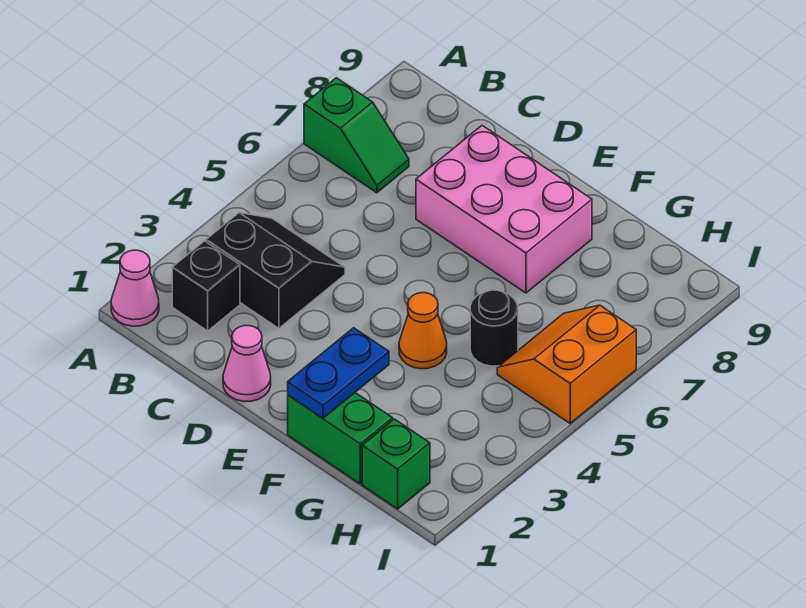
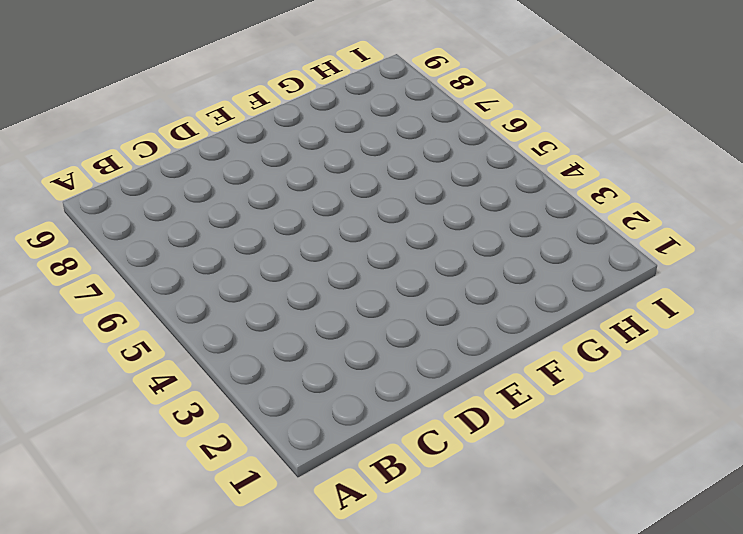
none -> pink cone A1 level 1
none -> green slope A7:B7 level 1 top A
none -> black brick B2 level 1

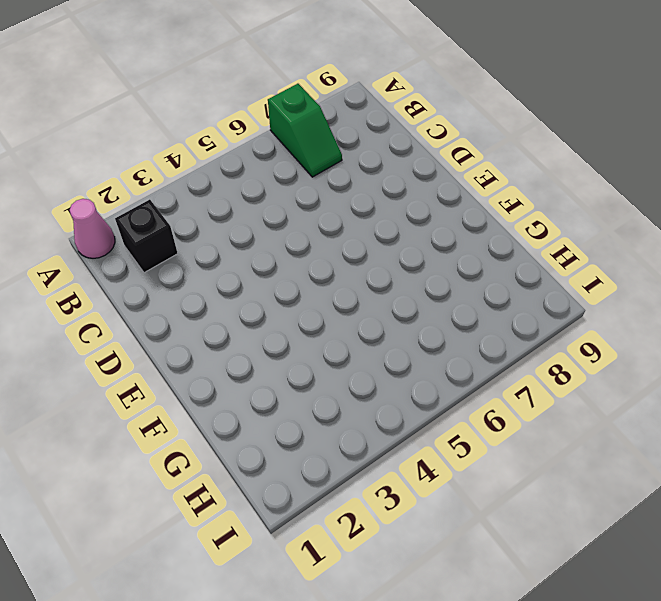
none -> black slope B3:C4 level 1 top 3
none -> pink cone D1 level 1
none -> pink brick D7:F8 level 1

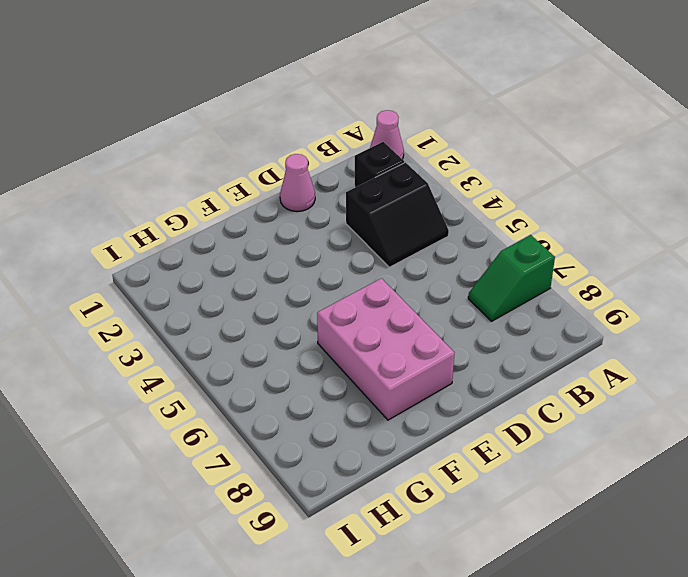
pink brick E6:F8 level 1 -> pink brick D7:F8 level 1
none -> green brick F1:G1 level 1
none -> orange cone F4 level 1
none -> black round brick G5 level 1

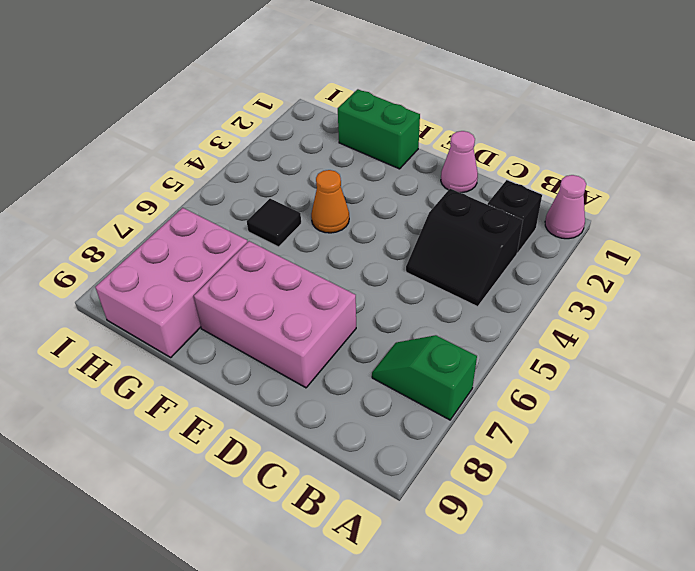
black tile G5 level 1 -> black round brick G5 level 1
pink brick G7:H9 level 1 -> none
none -> green brick H1 level 1
none -> orange slope H5:I6 level 1 top I
none -> blue plate F1:F2 level 2

